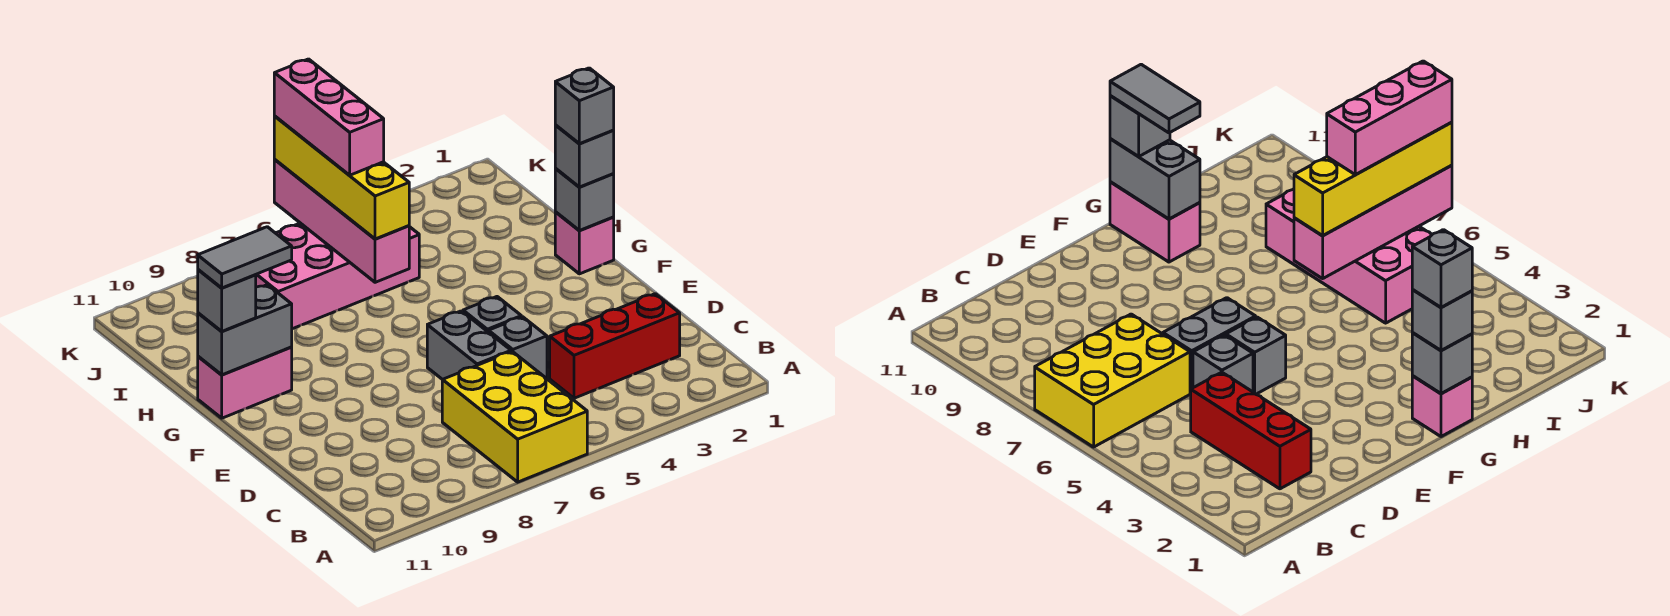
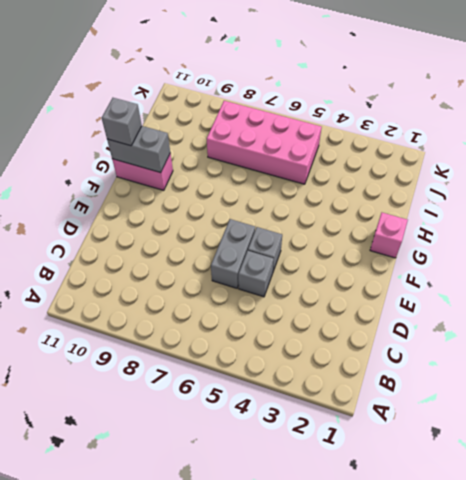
none -> yellow brick A6:C7 level 1
none -> red brick C2:C4 level 1
none -> grey brick G1 level 2

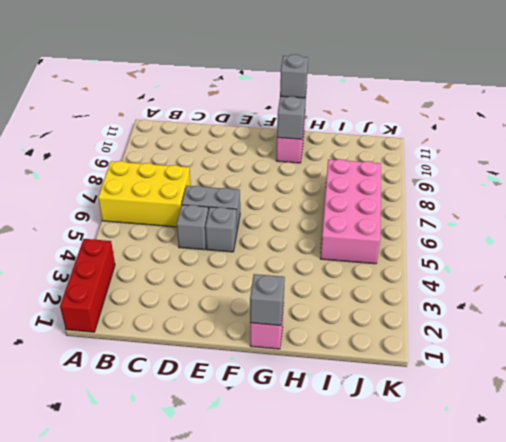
red brick A1:A3 level 1 -> red brick C2:C4 level 1
none -> pink brick H6:K6 level 2
none -> grey brick G1 level 3
none -> yellow brick H6:K6 level 3

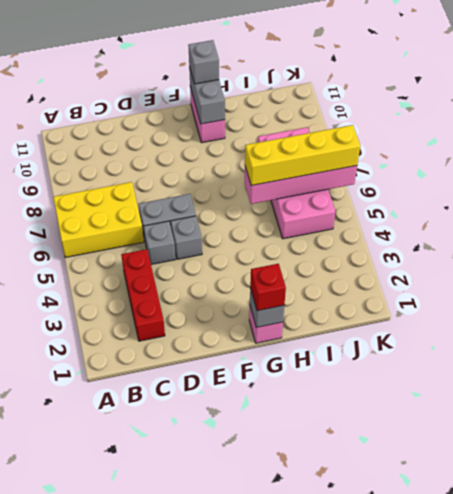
red brick G1 level 3 -> grey brick G1 level 3
none -> grey brick G1 level 4
none -> grey tile G10:G11 level 4
none -> pink brick I6:K6 level 4

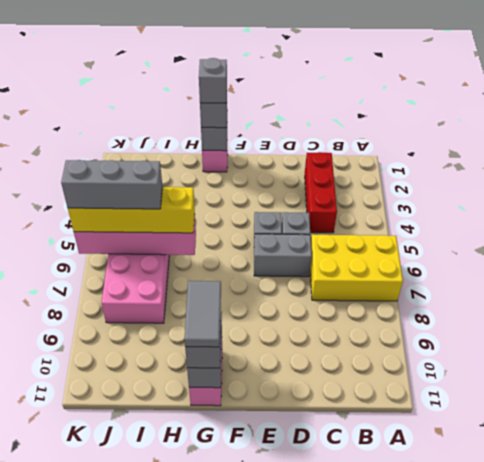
grey brick I6:K6 level 4 -> pink brick I6:K6 level 4

